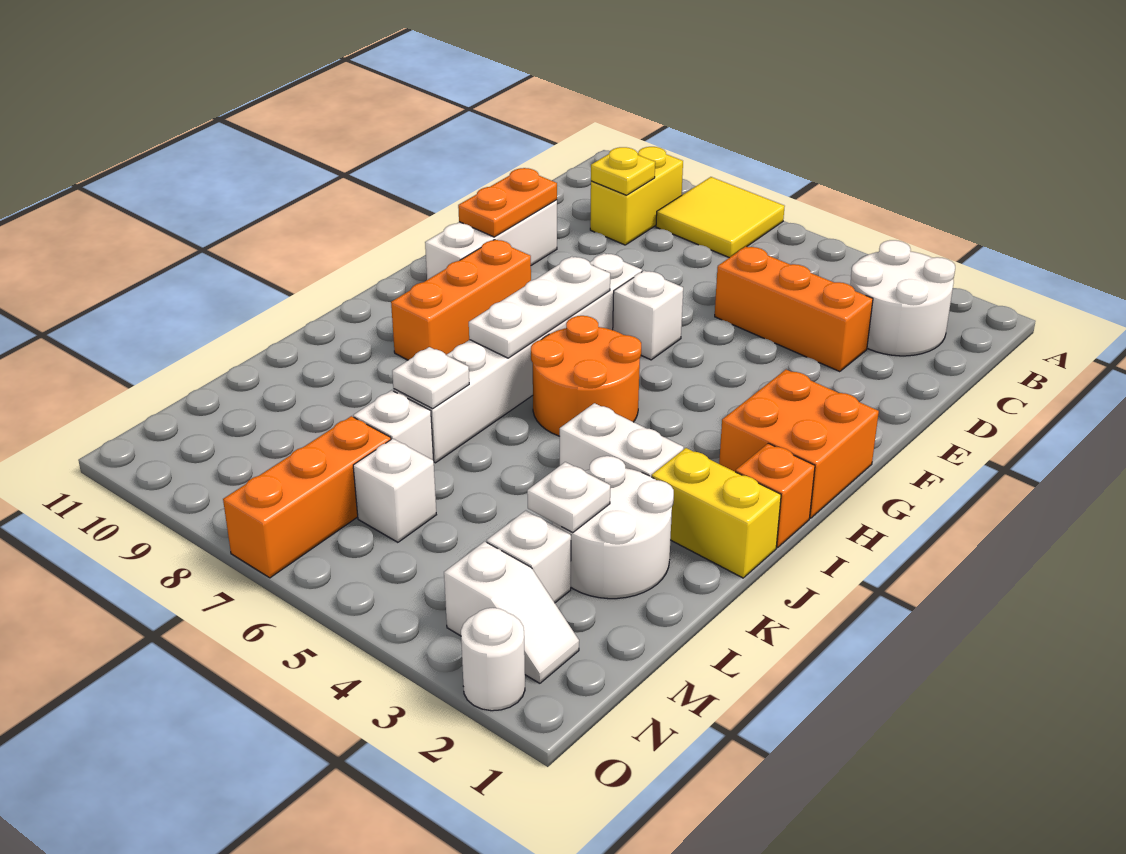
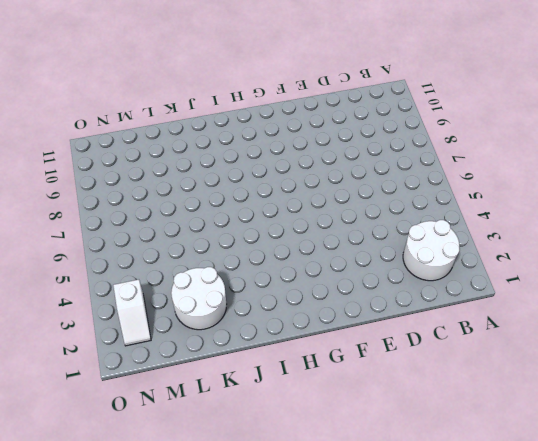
none -> yellow tile A7:B8 level 1
none -> yellow brick B9:C9 level 1
none -> orange brick D3:D5 level 1

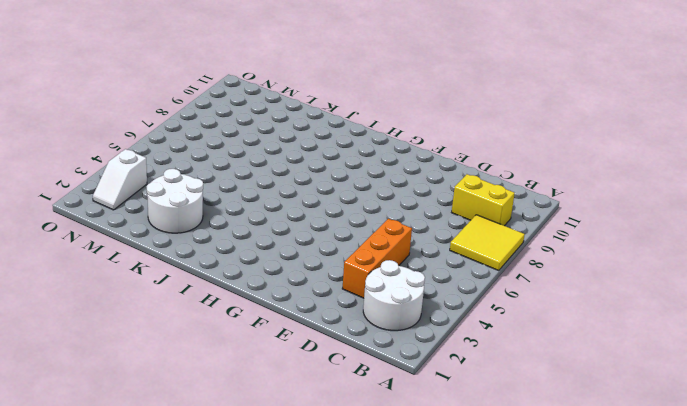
none -> white brick E10:G10 level 1
none -> white brick F6 level 1
none -> white brick F7:K7 level 1

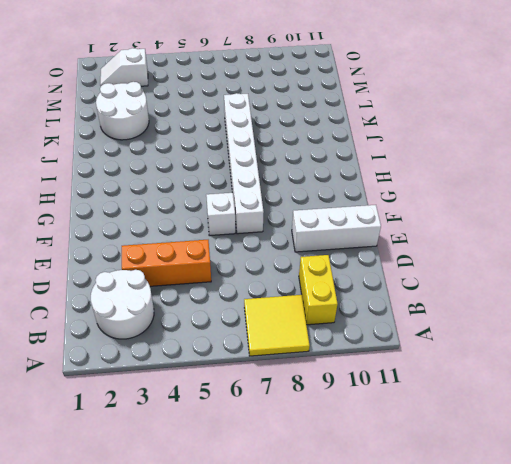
white brick E9:E11 level 1 -> white brick E10:G10 level 1
none -> orange brick G1:H2 level 1
none -> orange brick G9:I9 level 1
none -> orange round brick H5:I6 level 1

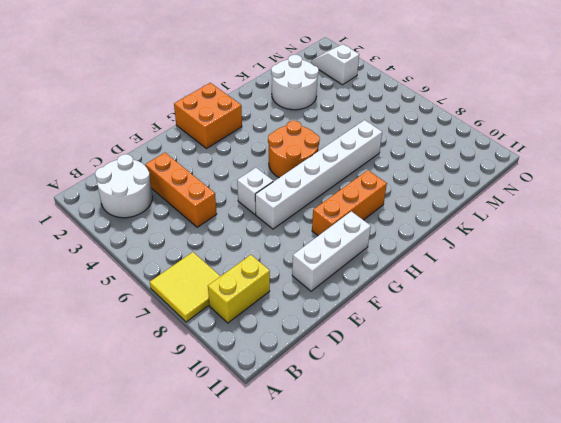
none -> orange brick I1 level 1
none -> yellow brick J1:J2 level 1
none -> white brick J3:J4 level 1

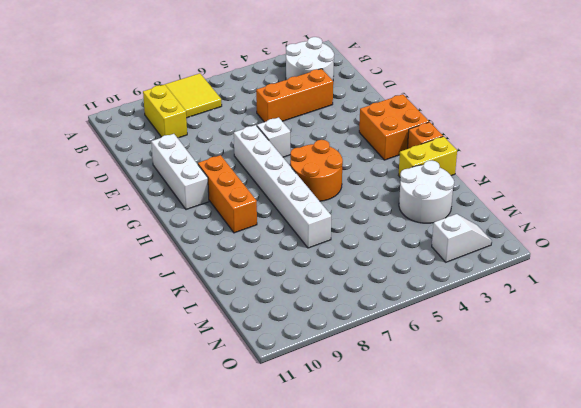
none -> white brick J3:J4 level 1
none -> white brick L7 level 1
none -> white brick M3 level 1

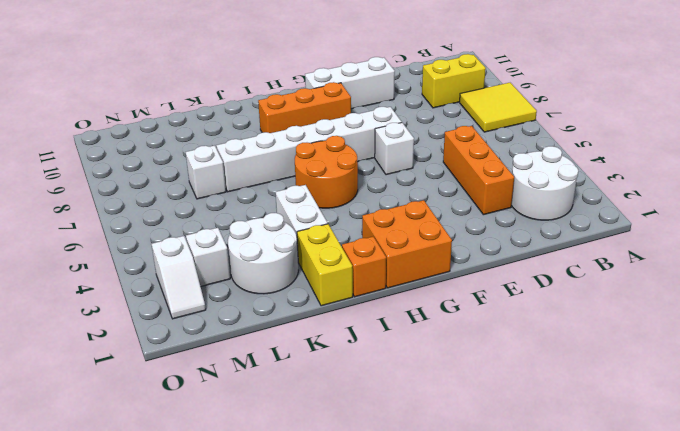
none -> white brick M6 level 1
none -> orange brick M7:O7 level 1
none -> white round brick O2 level 1

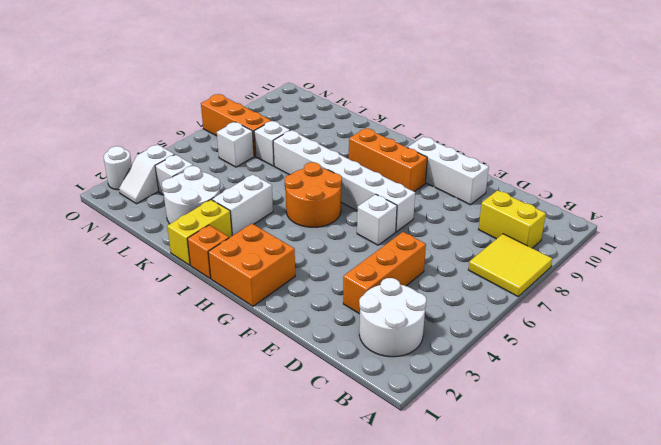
none -> yellow plate C9 level 2
none -> orange plate E10:F10 level 2
none -> white plate G7:I7 level 2

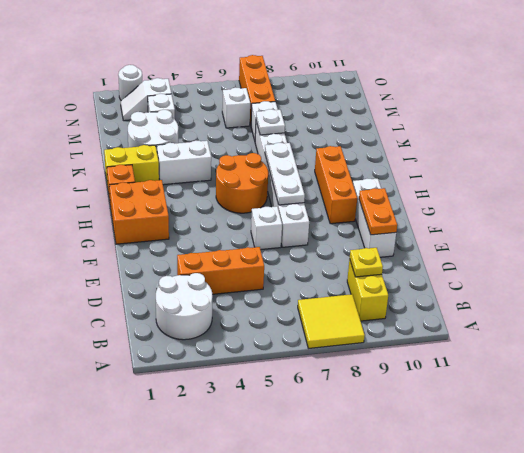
none -> white plate L3 level 2

